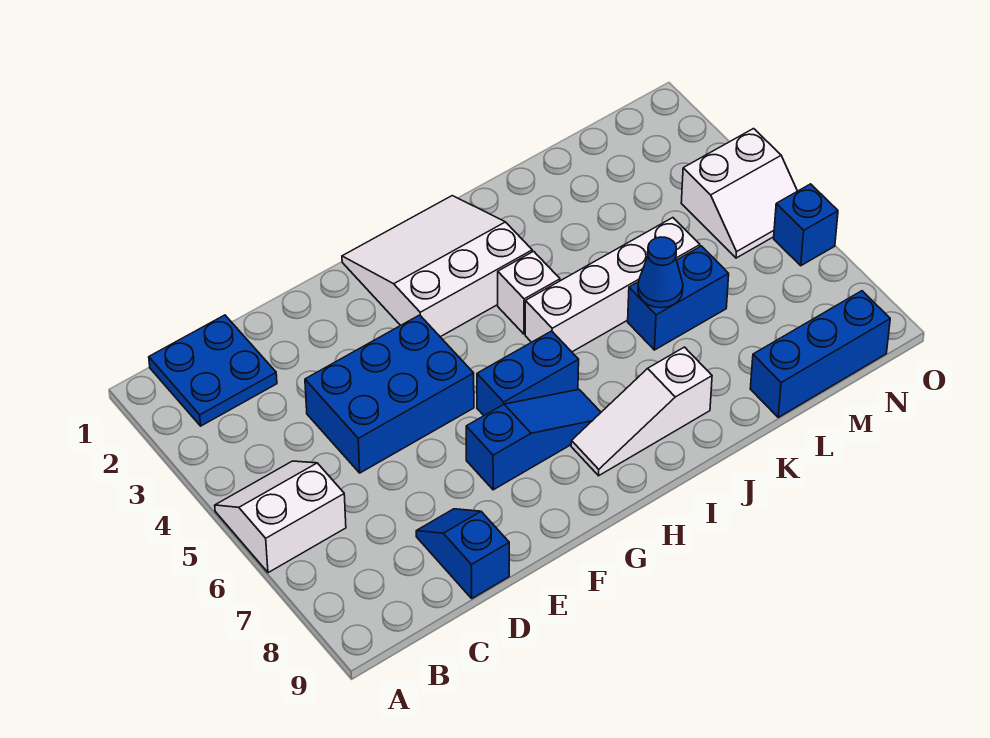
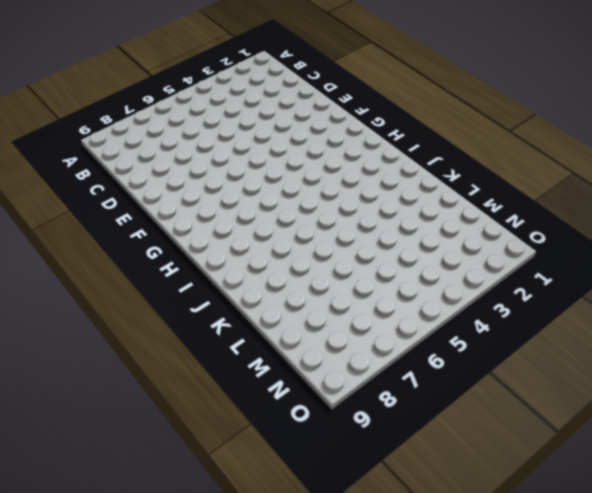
none -> white slope A5:B6 level 1 top 6
none -> blue plate B1:C2 level 1
none -> blue brick D4:F5 level 1

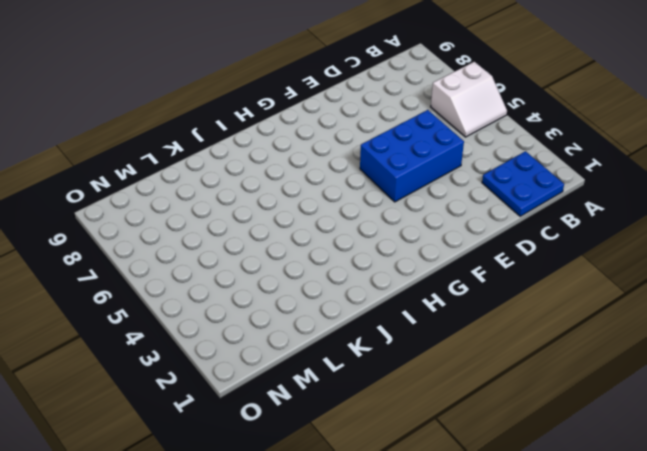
none -> blue slope D8:D9 level 1 top 9
none -> blue slope F7:H7 level 1 top F
none -> white slope G1:I3 level 1 top 3

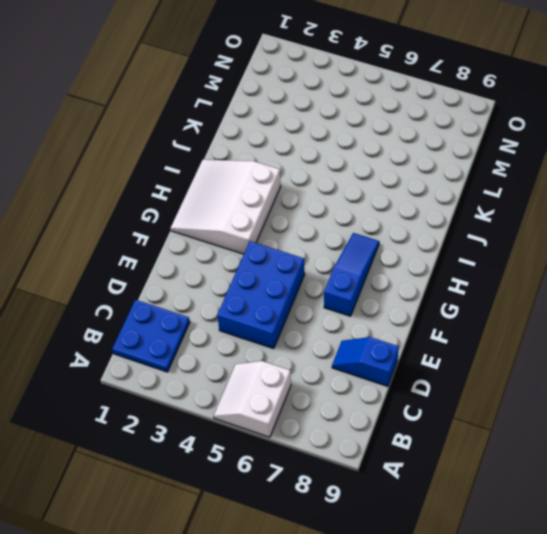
none -> blue brick G6:H6 level 1
none -> white slope H8:J8 level 1 top J
none -> white brick I4 level 1

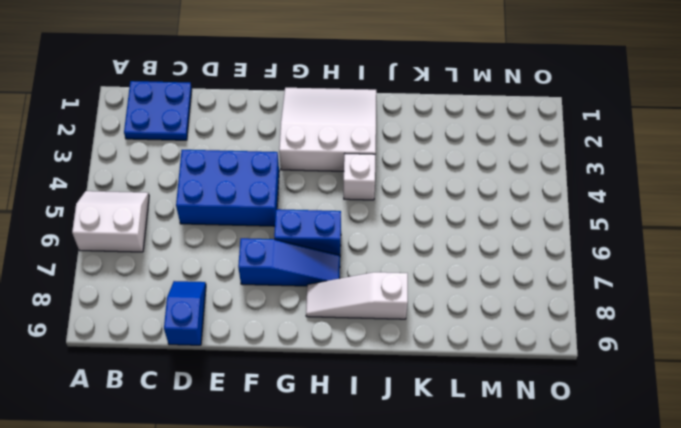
none -> white brick I5:L5 level 1
none -> blue brick K6:L6 level 1
none -> blue brick L9:N9 level 1

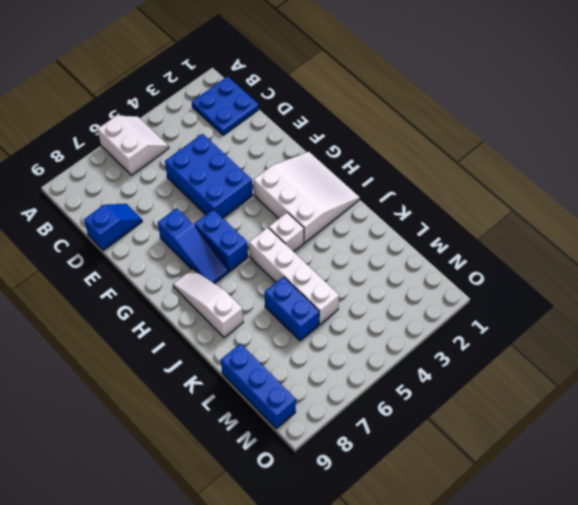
none -> white slope N4:O5 level 1 top 4
none -> blue brick O6 level 1
none -> blue cone K6 level 2

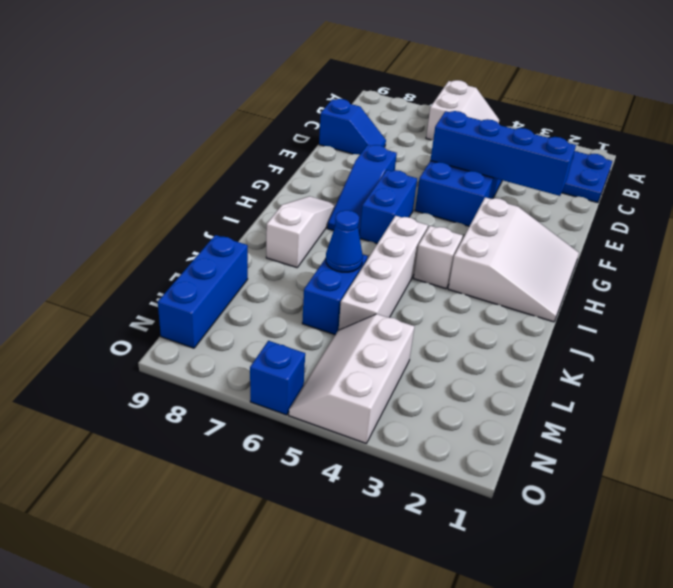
blue brick E2:E5 level 2 -> none
white slope M4:O5 level 1 top 4 -> white slope N4:O5 level 1 top 4

